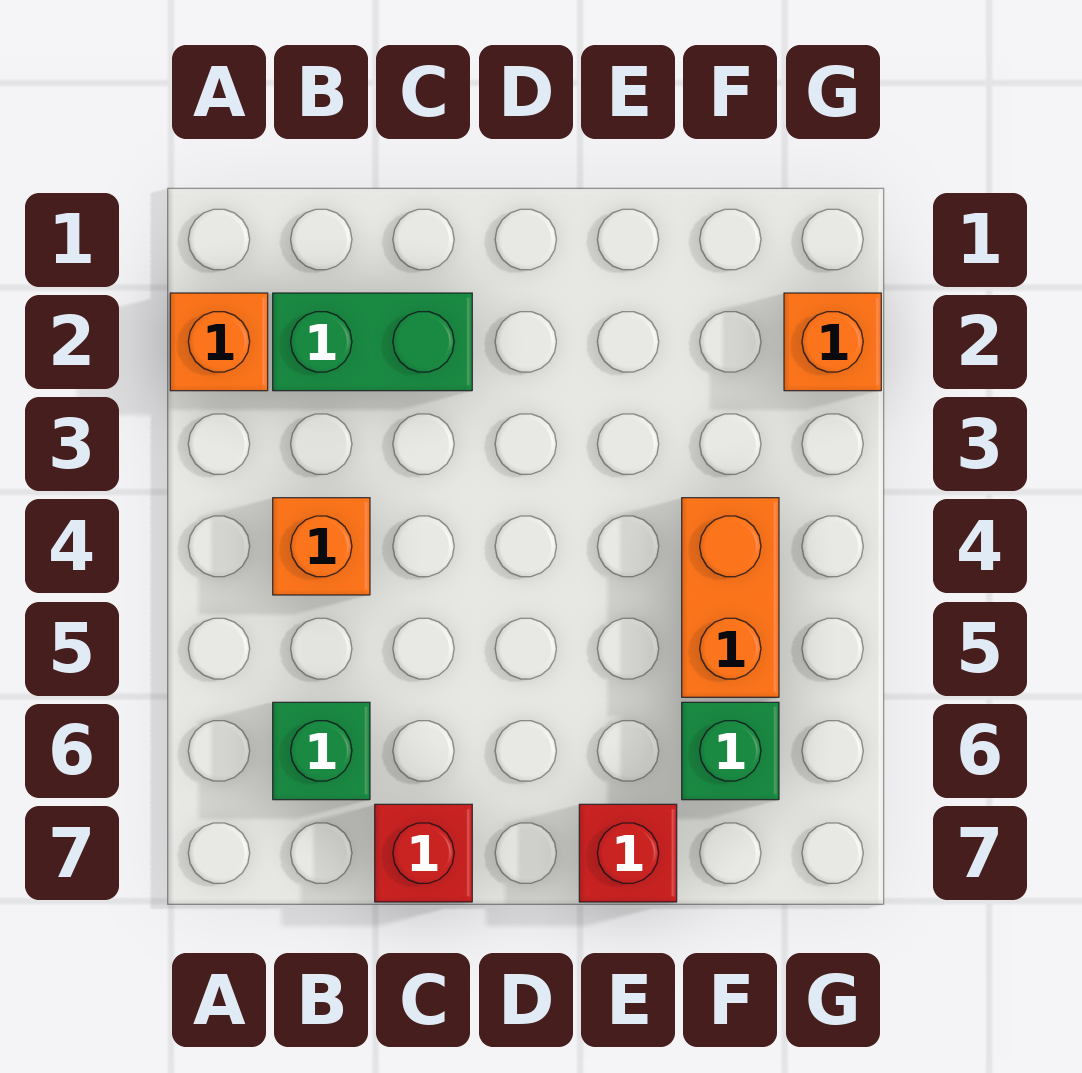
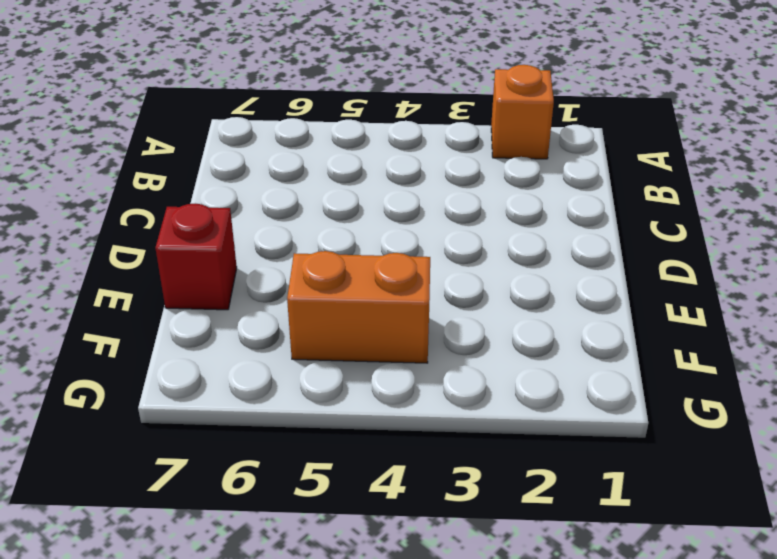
none -> green brick B2:C2 level 1
none -> orange brick B4 level 1

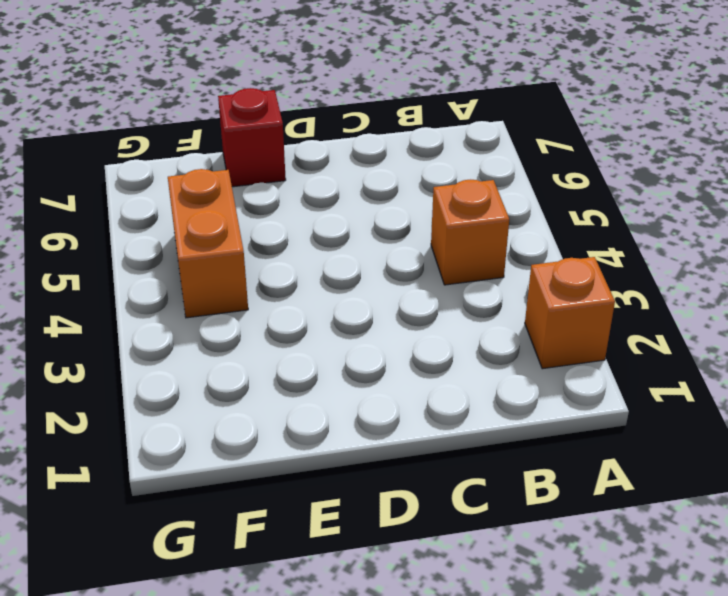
none -> green brick B2:C2 level 1
none -> green brick B6 level 1

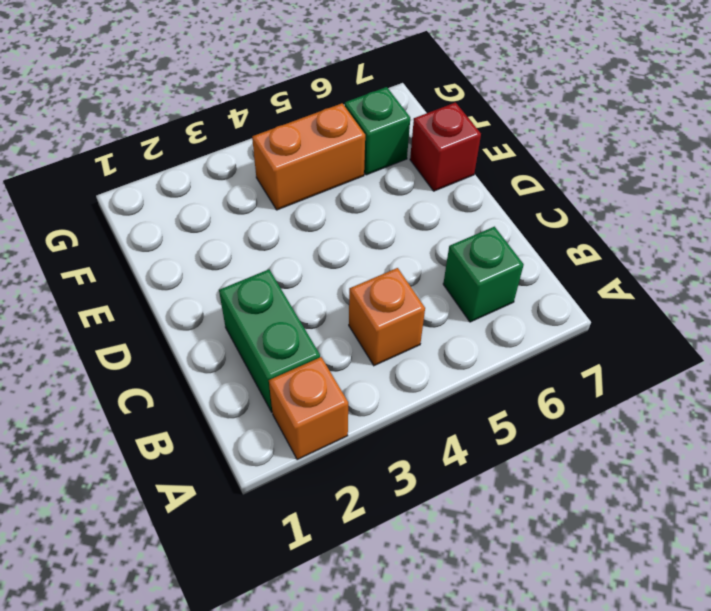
none -> red brick C7 level 1
none -> orange brick G2 level 1

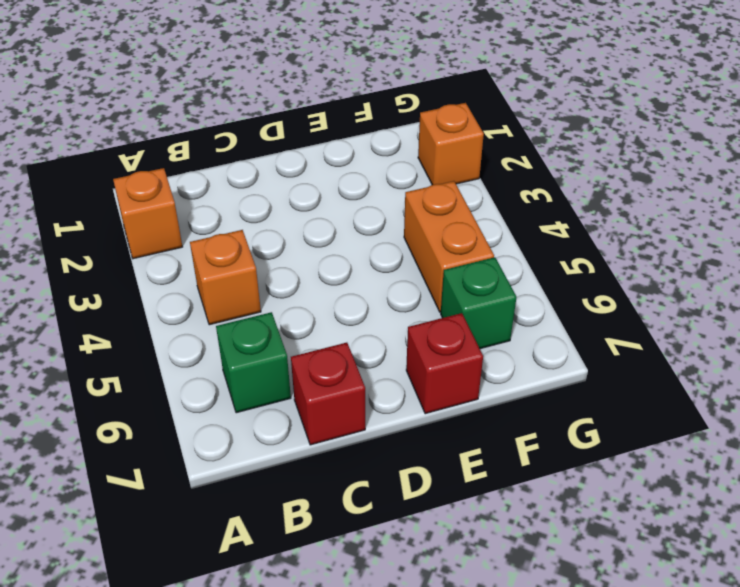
none -> green brick B2:C2 level 1

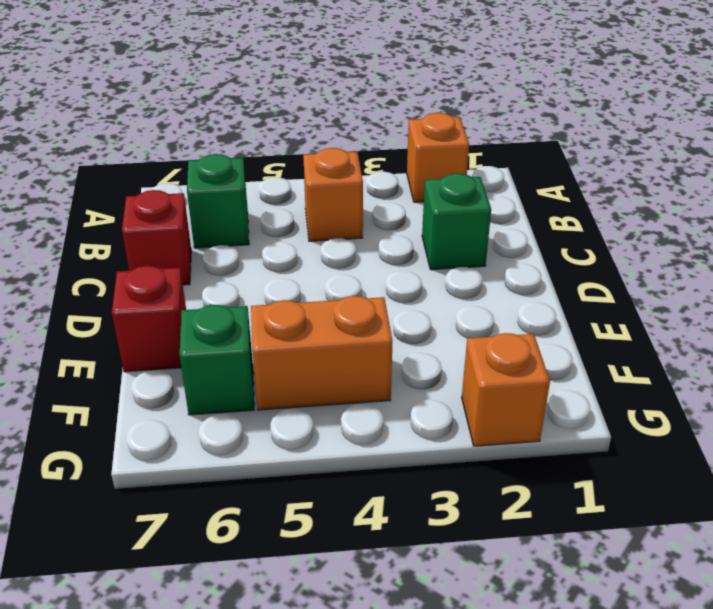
green brick C2 level 1 -> green brick B2:C2 level 1

